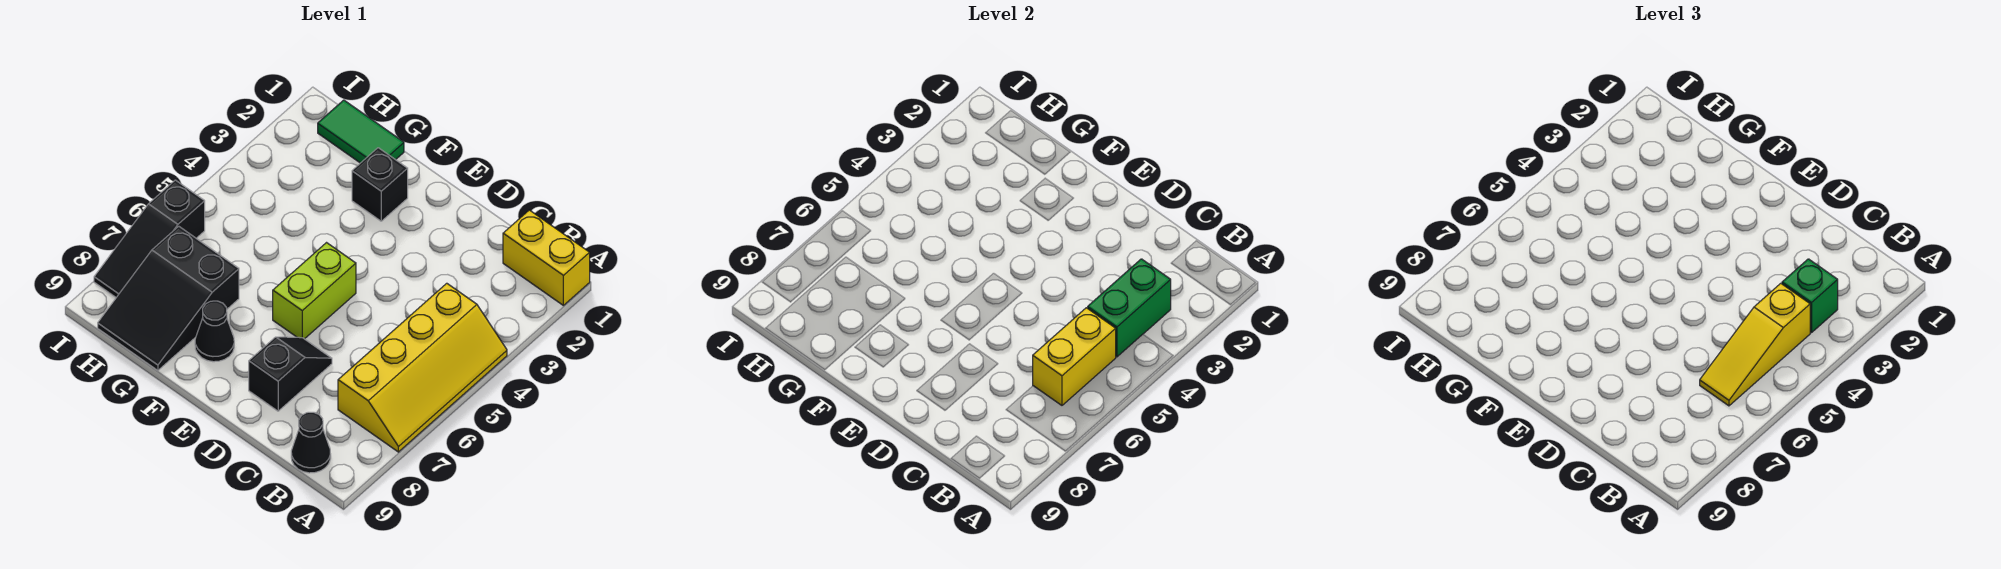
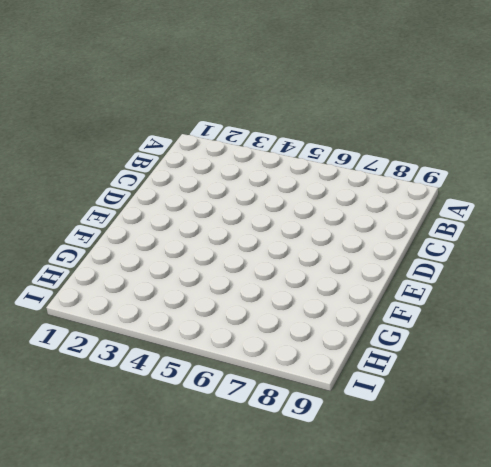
none -> yellow brick A1:B1 level 1
none -> yellow slope A4:B7 level 1 top B
none -> black cone B9 level 1

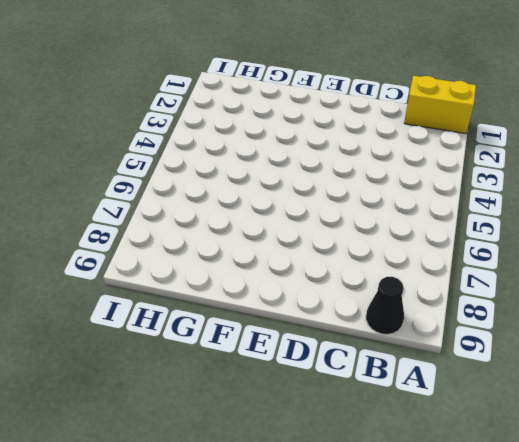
none -> yellow slope A4:B7 level 1 top B
none -> black slope D7:D8 level 1 top 8
none -> lime brick E5:E6 level 1

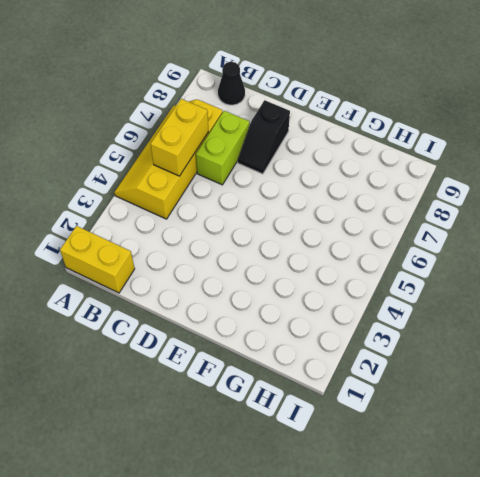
lime brick C6:C7 level 1 -> lime brick E5:E6 level 1
none -> black brick F2 level 1
none -> black cone F8 level 1
none -> green tile G1:H1 level 1

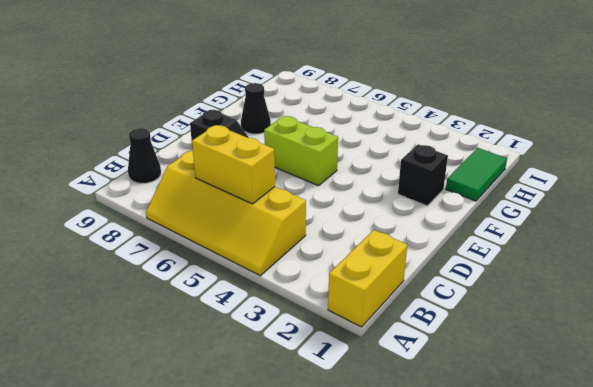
none -> black slope G7:H9 level 1 top 7
none -> black slope I6:I8 level 1 top 6
none -> green brick B3:B4 level 2

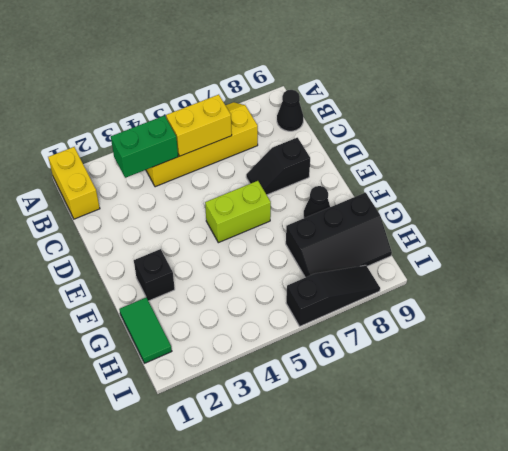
black slope G7:H9 level 1 top G -> black slope G7:H9 level 1 top 7
none -> green brick B3 level 3
none -> yellow slope B4:B6 level 3 top 4

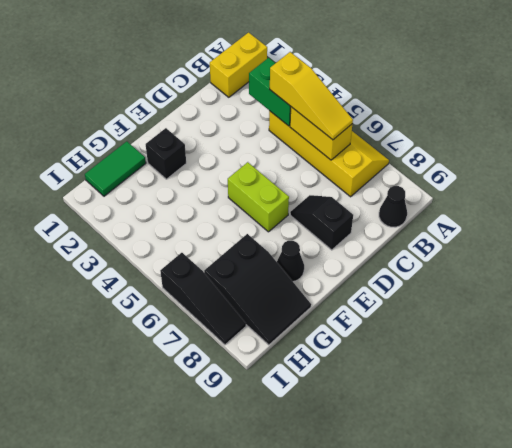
none -> green brick B3 level 3

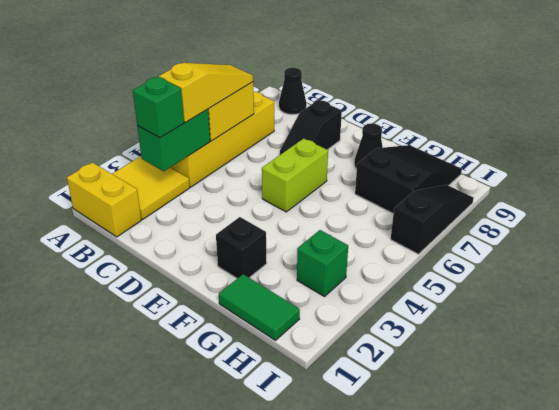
yellow tile A2:B3 level 1 -> none
green brick H3 level 1 -> none

